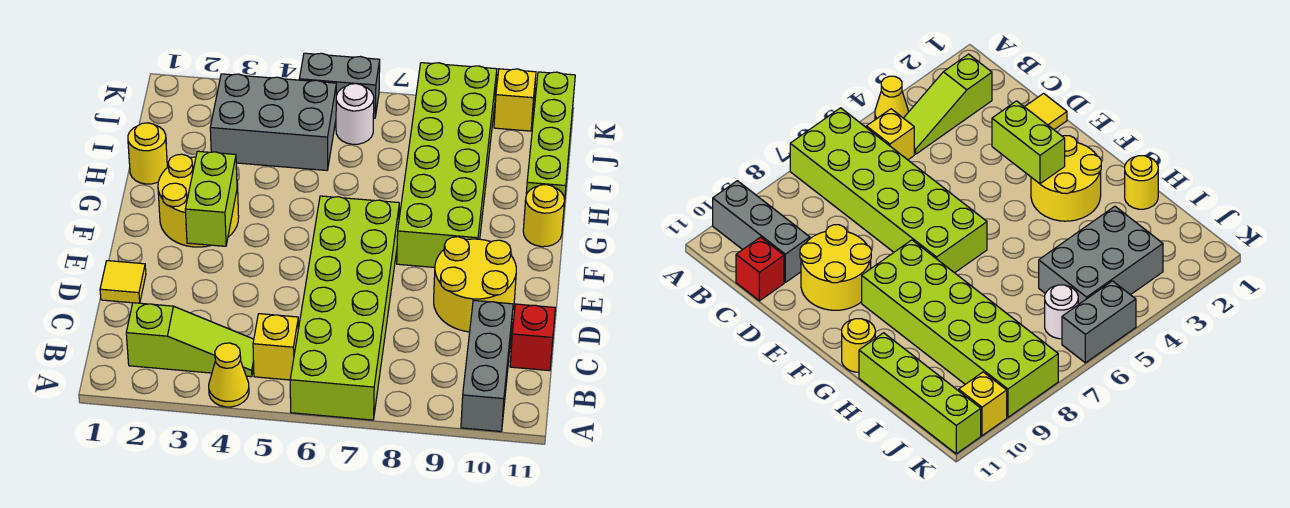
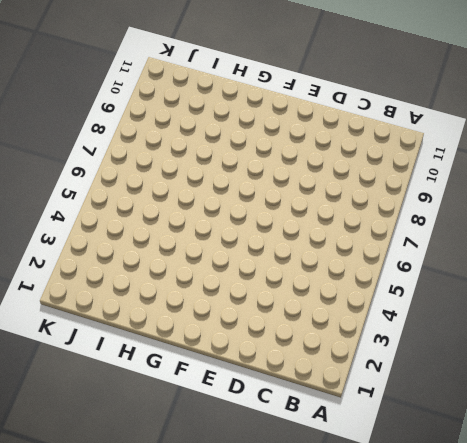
none -> yellow cone A4 level 1
none -> lime brick A6:F7 level 1
none -> grey brick A10:C10 level 1

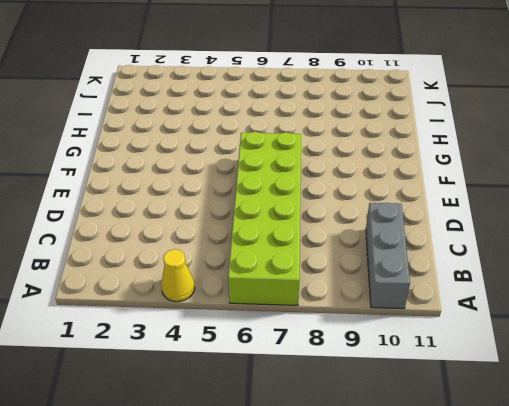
none -> lime slope B2:B4 level 1 top 2
none -> yellow brick B5 level 1
none -> red brick C11 level 1

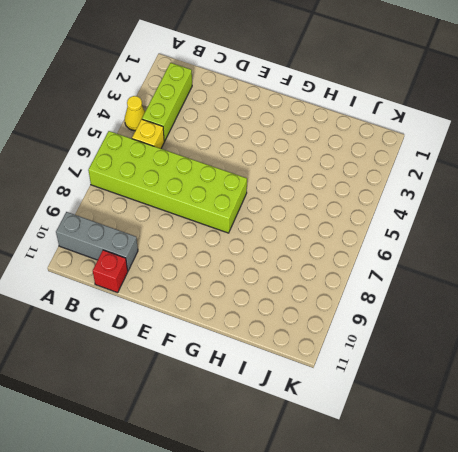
lime brick B2:B4 level 1 -> lime slope B2:B4 level 1 top 2
none -> yellow tile D1 level 1
none -> yellow round brick D9:E10 level 1
none -> yellow round brick F2:G3 level 1

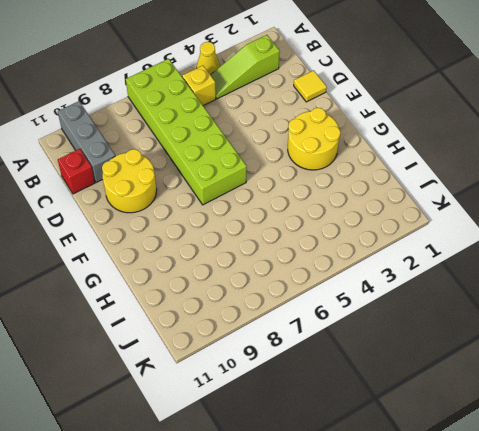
none -> lime brick F8:K9 level 1
none -> yellow round brick G11 level 1
none -> yellow round brick H1 level 1

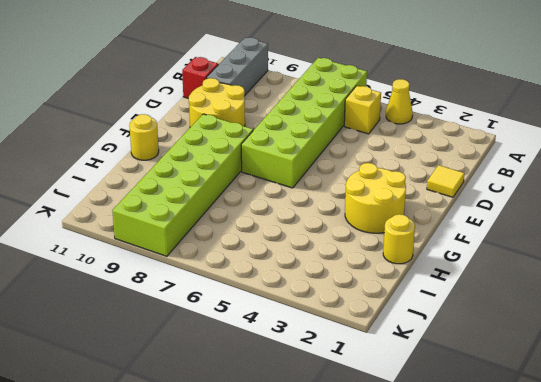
none -> lime slope B2:B4 level 1 top 2
none -> lime brick H11:K11 level 1
none -> grey brick I3:J5 level 1

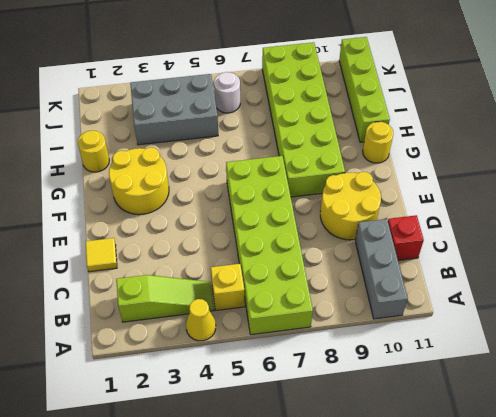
none -> grey brick K5:K6 level 1
none -> yellow brick K10 level 1
none -> lime brick E3:F3 level 2

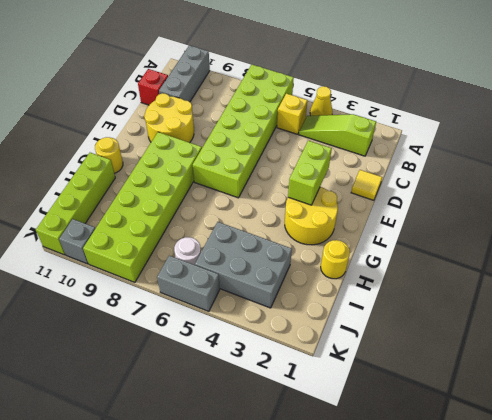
grey brick K10 level 1 -> yellow brick K10 level 1

